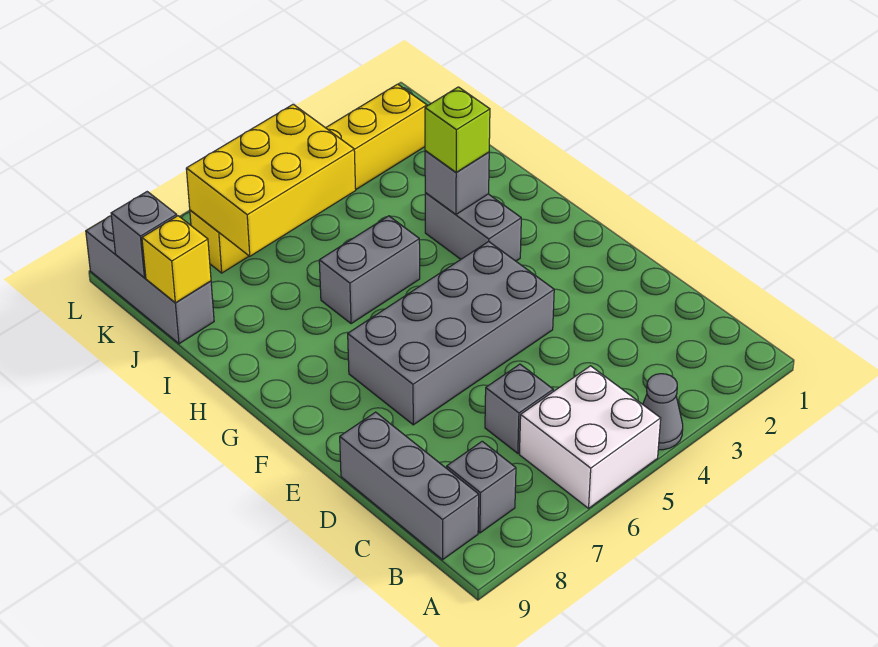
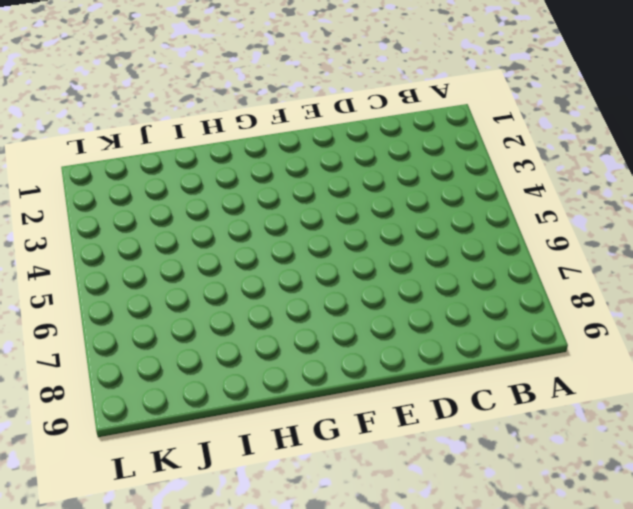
none -> grey cone A4 level 1
none -> white brick A5:B6 level 1
none -> grey brick B8 level 1

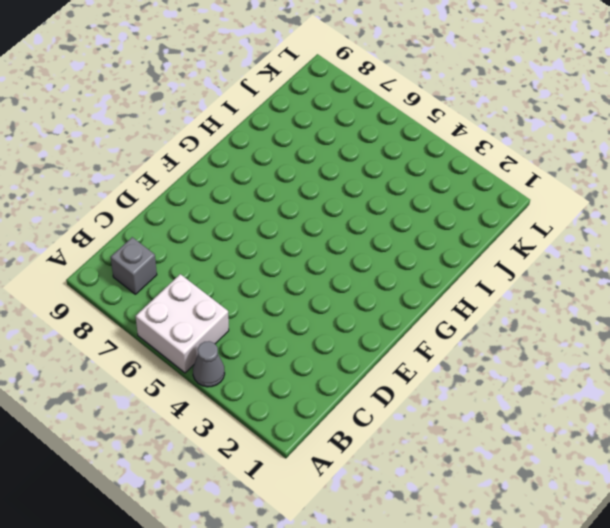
none -> grey brick B9:D9 level 1
none -> grey brick C6 level 1
none -> grey brick E4:F7 level 1

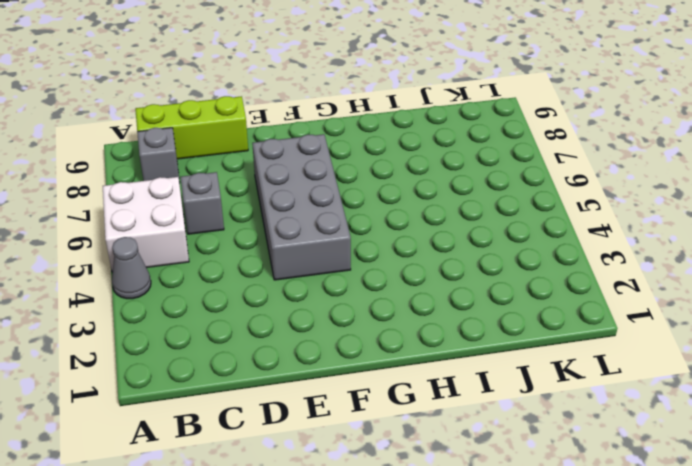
lime brick B9:D9 level 1 -> grey brick B9:D9 level 1
none -> grey brick G3:H3 level 1
none -> grey brick H5:H6 level 1
none -> grey brick J9:L9 level 1

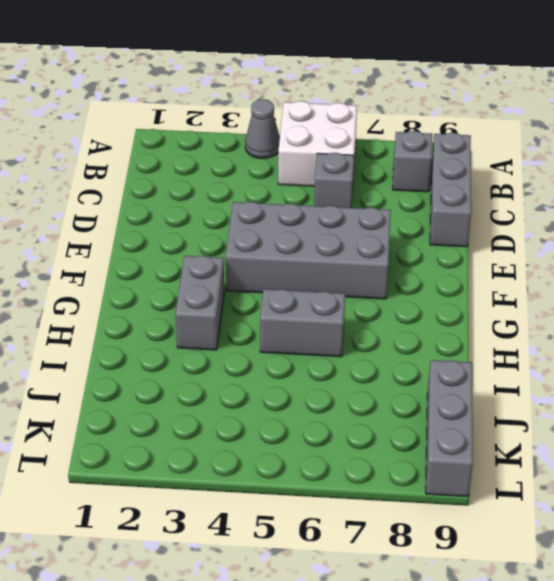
none -> yellow brick K2:K7 level 1
none -> grey brick H3 level 2
none -> yellow brick J5:K7 level 2

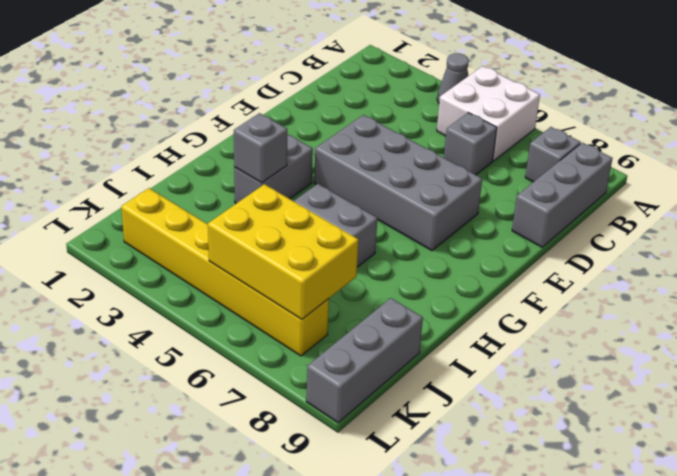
none -> yellow brick J9 level 2
none -> grey brick K9 level 2
none -> lime brick H3 level 3

